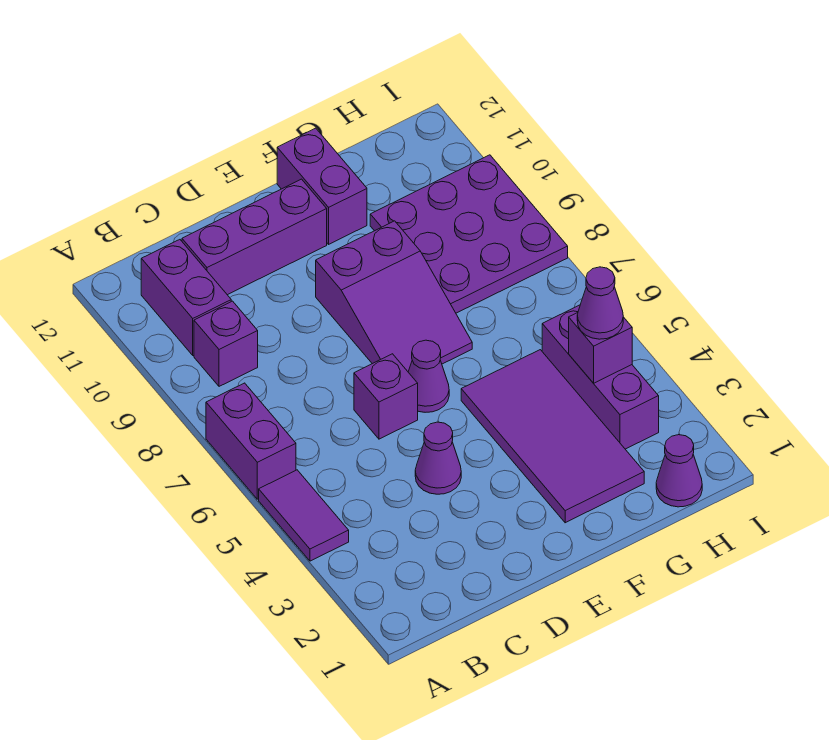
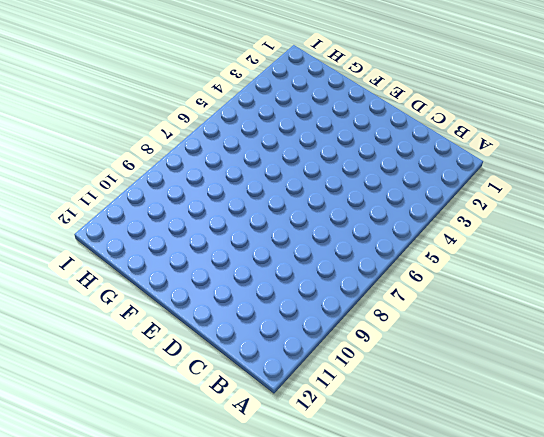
none -> purple tile A4:A5 level 1
none -> purple brick A6:A7 level 1
none -> purple brick B9 level 1

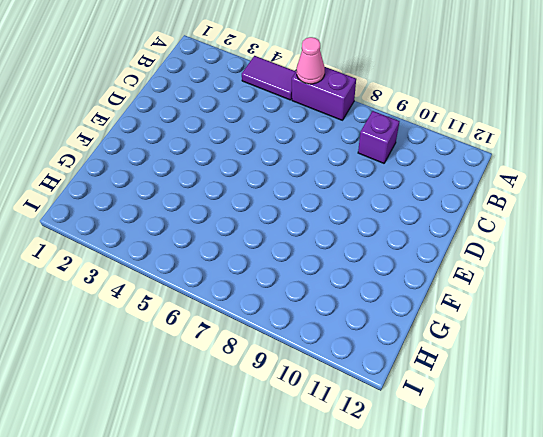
pink cone A6 level 2 -> none
none -> purple brick B10:B11 level 1
none -> purple brick C11:E11 level 1
none -> purple cone D4 level 1

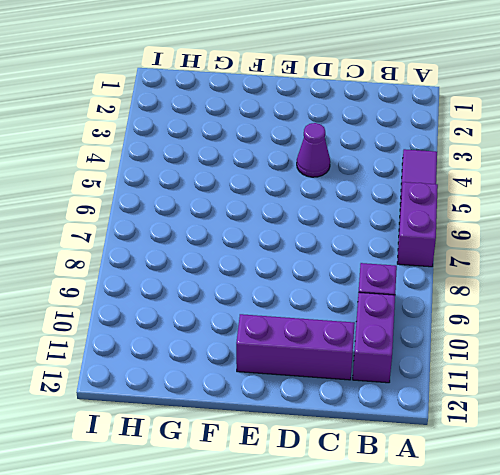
none -> purple brick D6 level 1
none -> purple cone E6 level 1
none -> purple slope E7:F9 level 1 top 9

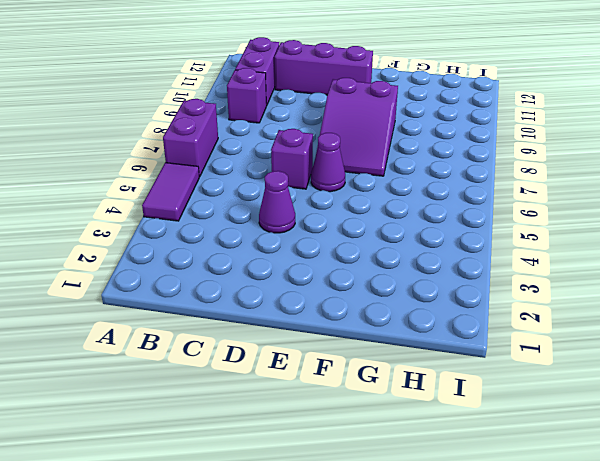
none -> purple tile F2:G5 level 1
none -> purple brick F11:F12 level 1
none -> purple plate G8:I10 level 1

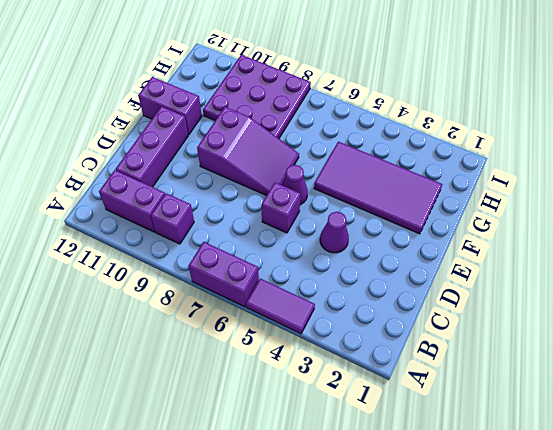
none -> purple cone H1 level 1
none -> purple brick H3:H5 level 1
none -> purple brick H4 level 2

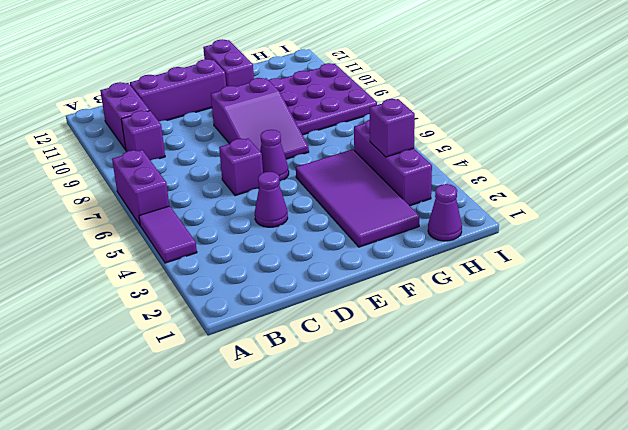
none -> purple cone H4 level 3

